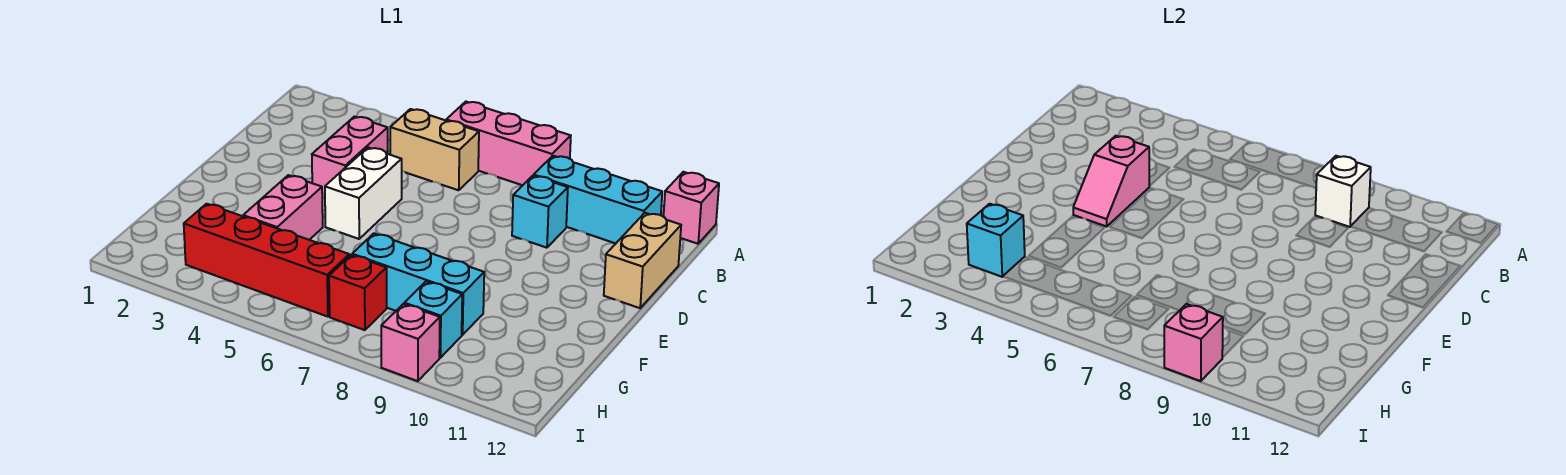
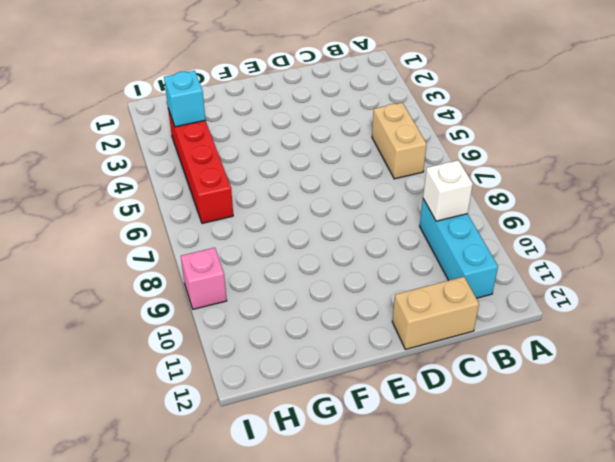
none -> pink brick A6:A8 level 1
none -> pink brick A12 level 1
none -> pink brick C4:D4 level 1

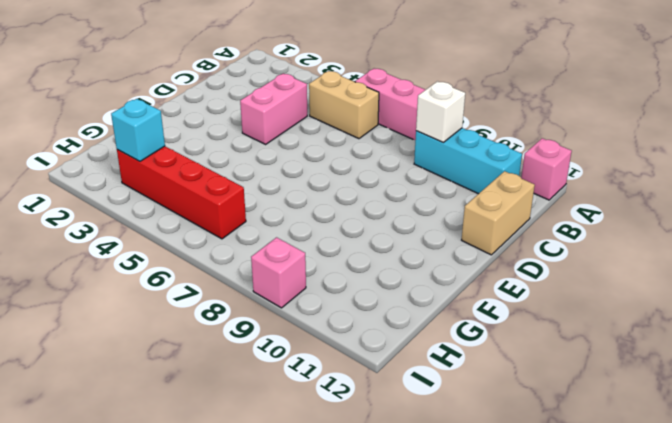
none -> cyan brick C9 level 1
none -> white brick D5:E5 level 1
none -> pink brick F4:G4 level 1

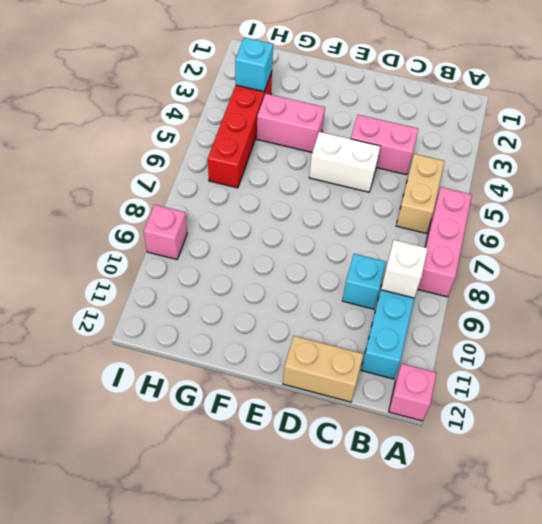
none -> cyan brick G7:G9 level 1
none -> red brick H7 level 1
none -> cyan brick H9 level 1

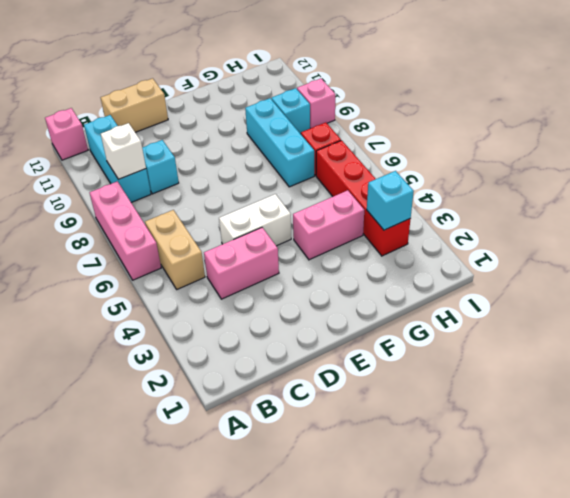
none -> pink slope D4:E4 level 2 top D
none -> pink brick I9 level 2

